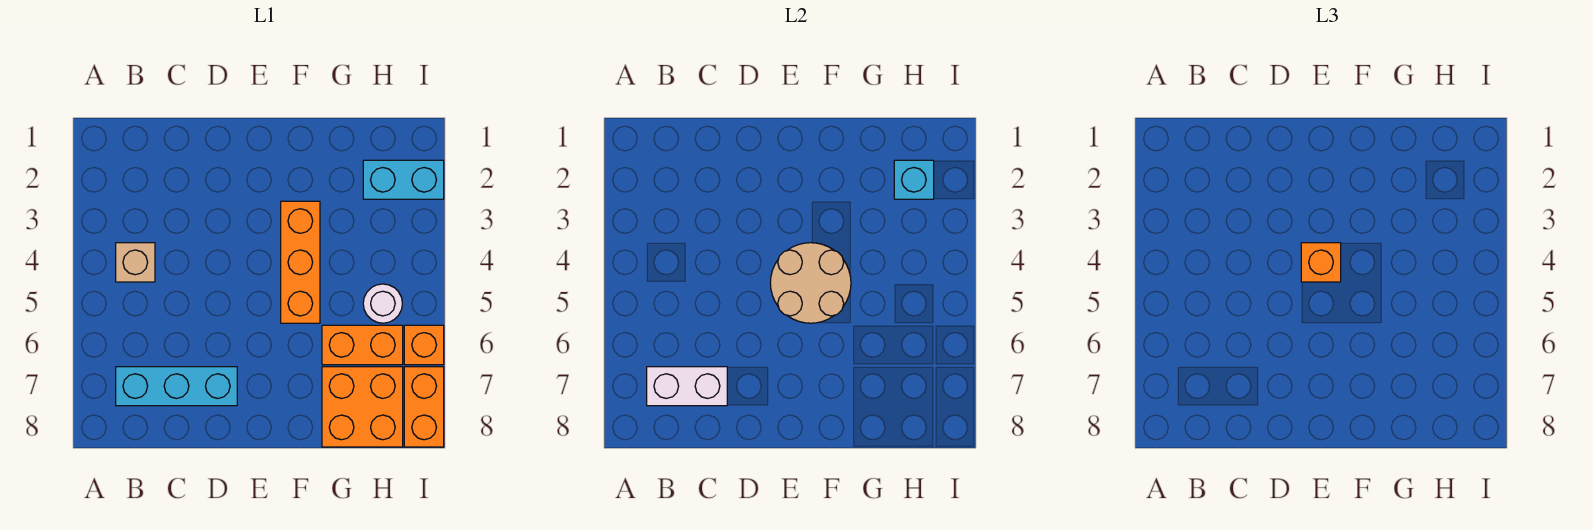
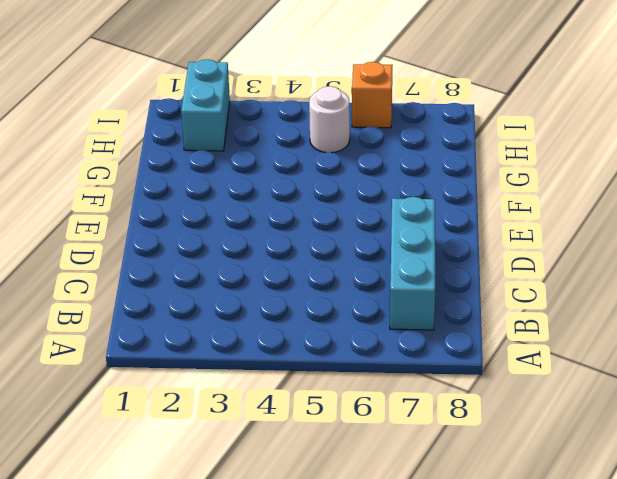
none -> tan brick B4 level 1
none -> orange brick F3:F5 level 1
none -> orange brick G6:H6 level 1

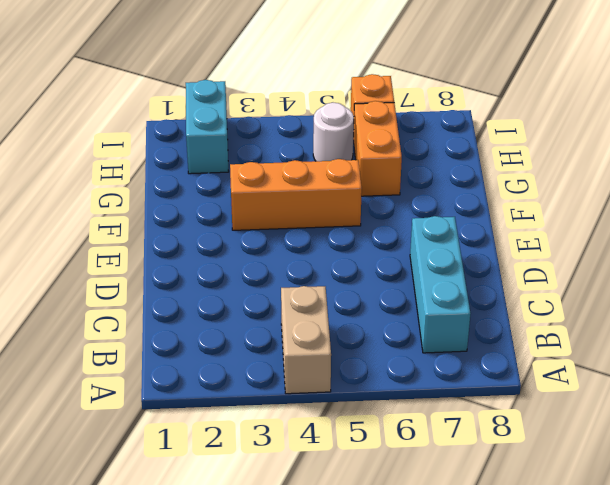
tan brick A4:B4 level 1 -> tan brick B4 level 1
none -> orange brick G7:H8 level 1
none -> orange brick I7:I8 level 1
none -> white brick B7:C7 level 2

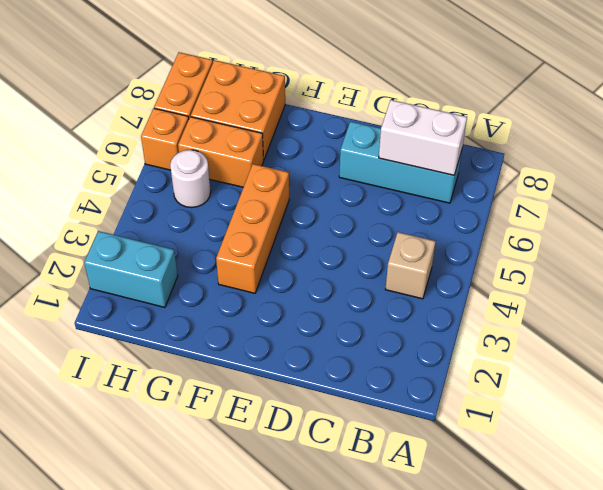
none -> tan round brick E4:F5 level 2
none -> cyan brick H2 level 2
none -> orange brick E4 level 3

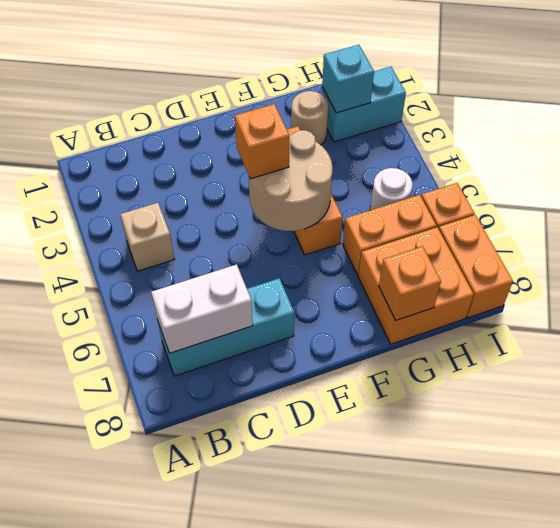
tan round brick G2 level 1 -> none
orange brick G8 level 2 -> none

